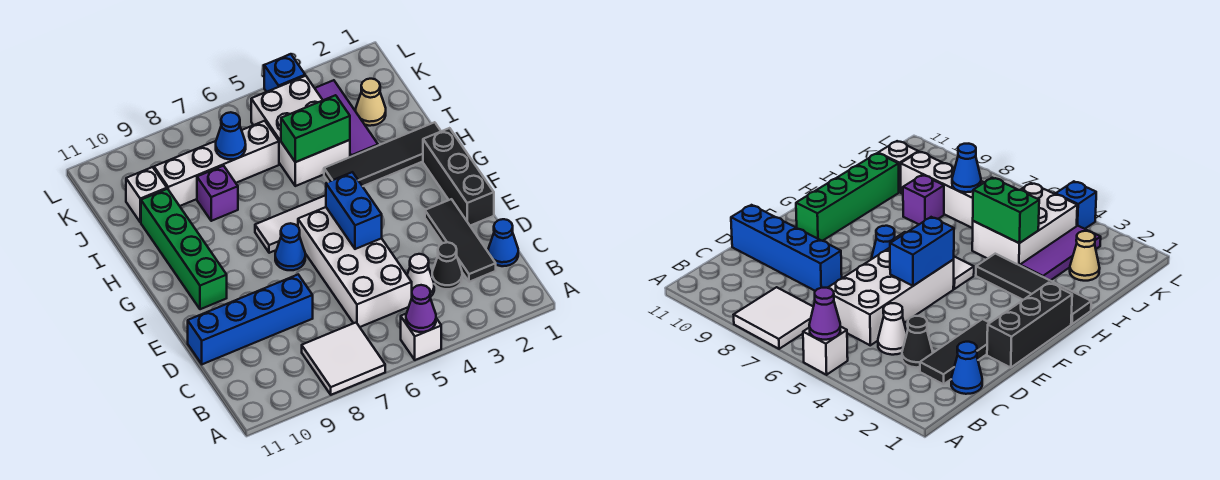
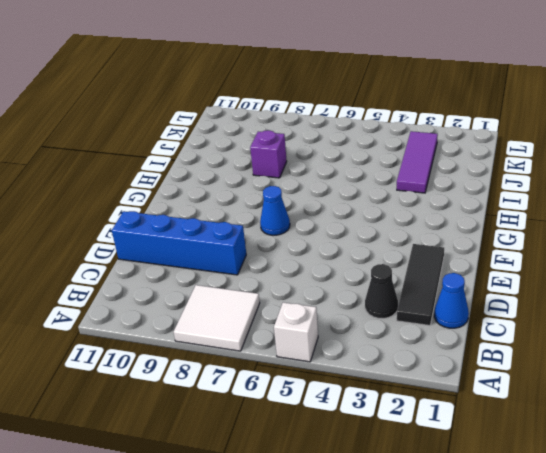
none -> white cone C4 level 1
none -> white brick C5:F6 level 1
none -> black brick E1:G1 level 1

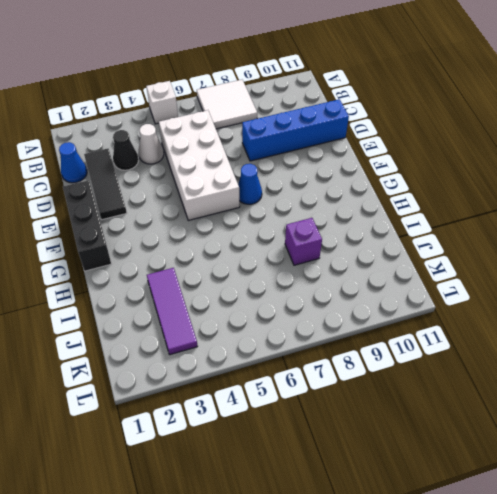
none -> green brick F10:I10 level 1
none -> white tile G5:G7 level 1
none -> black tile H1:H4 level 1

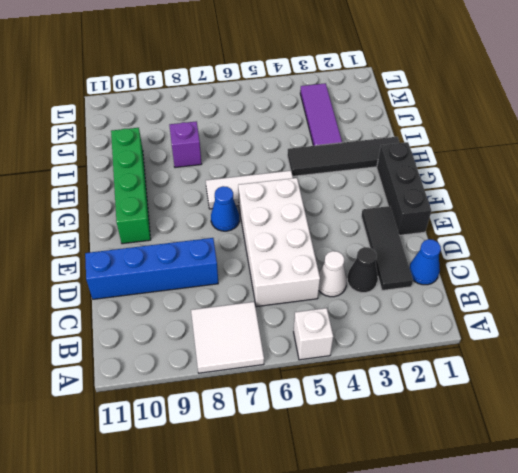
none -> white brick I4:K5 level 1
none -> tan cone J2 level 1
none -> white brick J6:J9 level 1

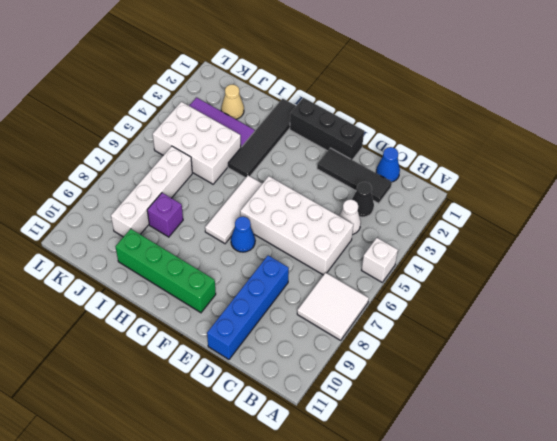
none -> white brick J10 level 1
none -> blue brick L4 level 1
none -> purple cone A5 level 2

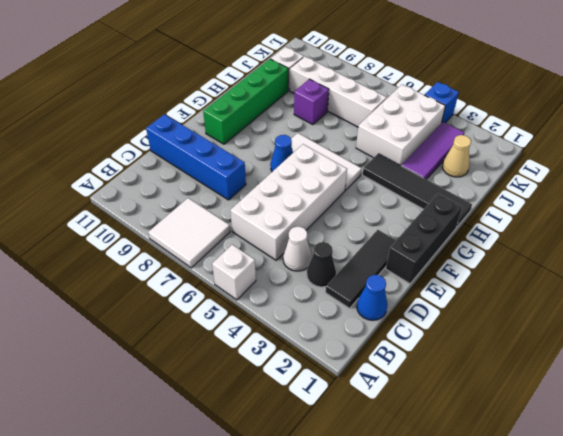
none -> purple cone A5 level 2
none -> blue brick E5:F5 level 2
none -> green brick I4:I5 level 2

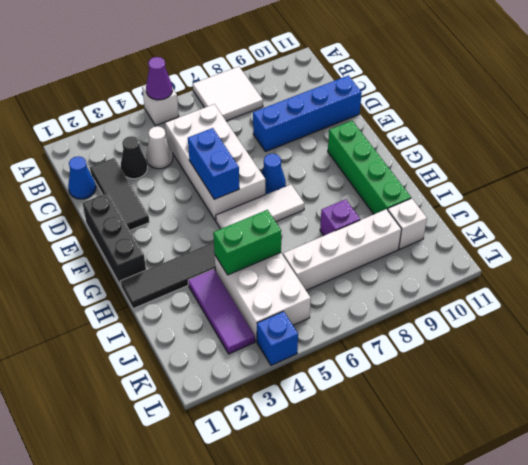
none -> tan cone J2 level 1
none -> blue cone J7 level 2

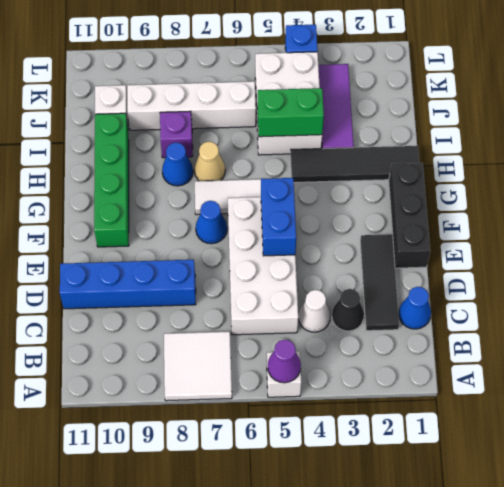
tan cone H7 level 1 -> tan cone J2 level 1
blue cone H8 level 1 -> blue cone J7 level 2

